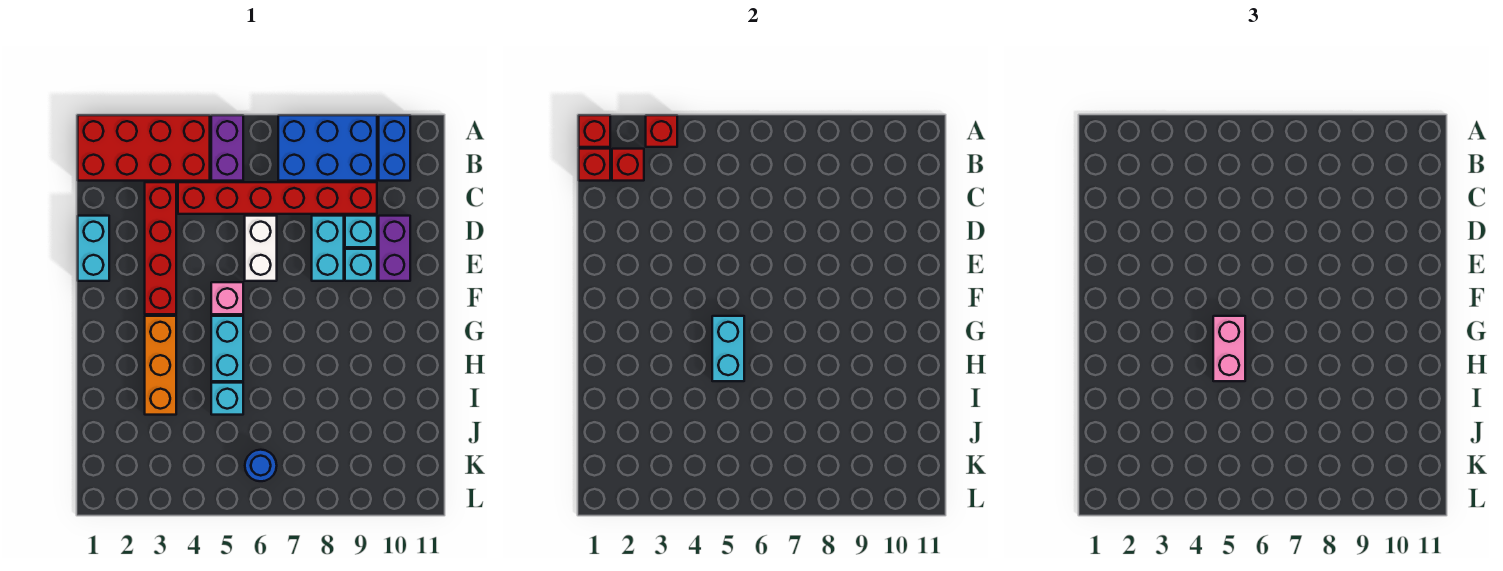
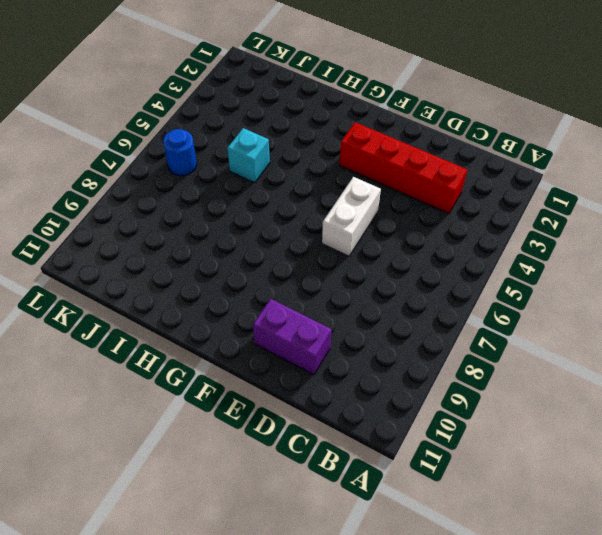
white brick E5:E6 level 1 -> white brick D6:E6 level 1
none -> red brick A1:B4 level 1
none -> purple brick A5:B5 level 1
none -> blue brick A7:B9 level 1

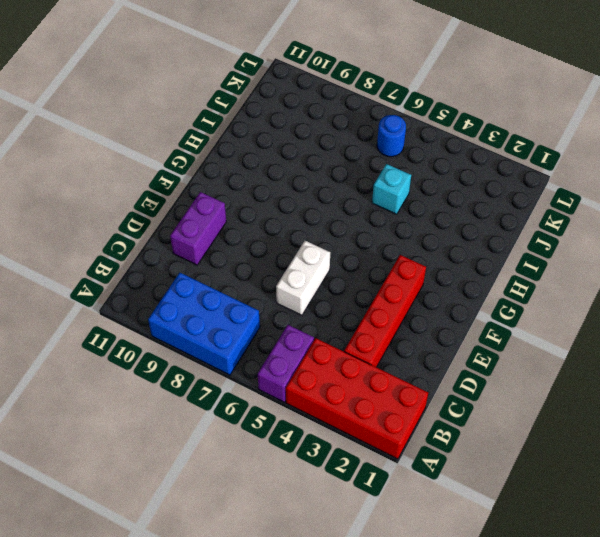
none -> blue brick A10:B10 level 1
none -> red brick C4:C9 level 1
none -> cyan brick D1:E1 level 1

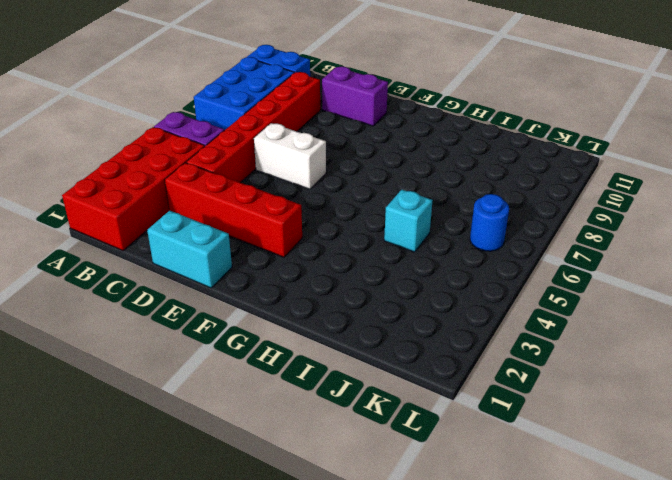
none -> cyan brick D8:E8 level 1
none -> cyan brick D9 level 1
none -> cyan brick E9 level 1

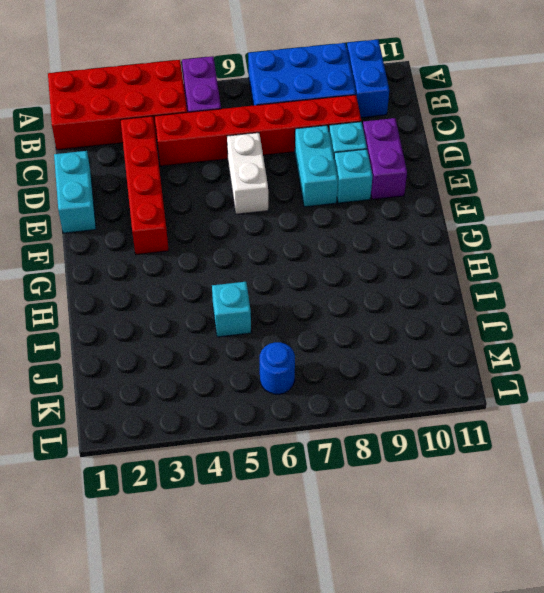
none -> pink brick F5 level 1
none -> orange brick G3:I3 level 1
none -> cyan brick G5:H5 level 1

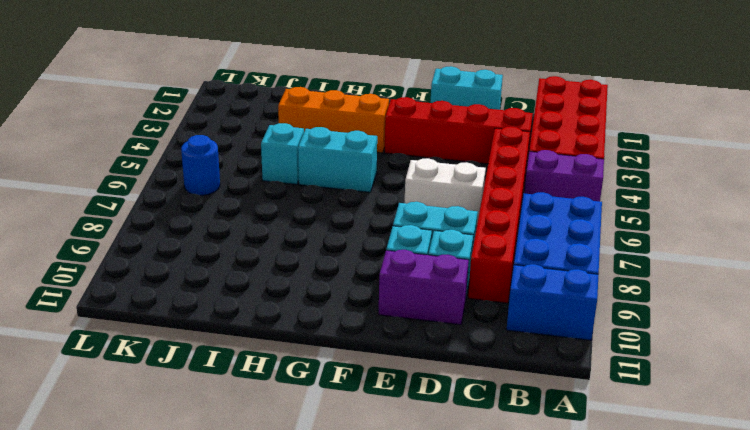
none -> pink brick F5 level 1
none -> red brick A1 level 2
none -> red brick A3 level 2

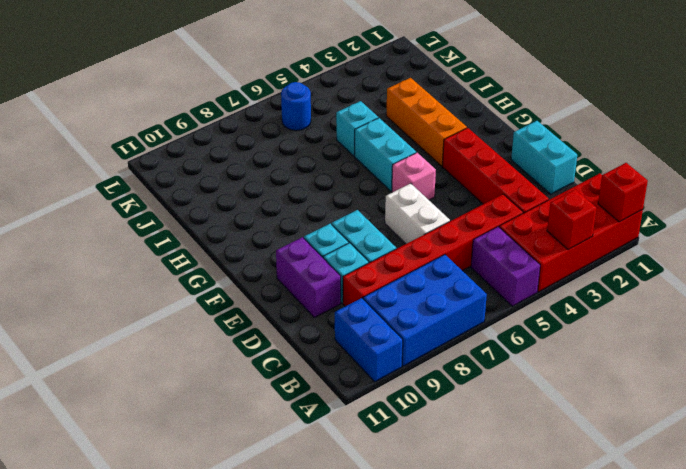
none -> red brick B1 level 2
none -> red brick B2 level 2
none -> cyan brick G5:H5 level 2

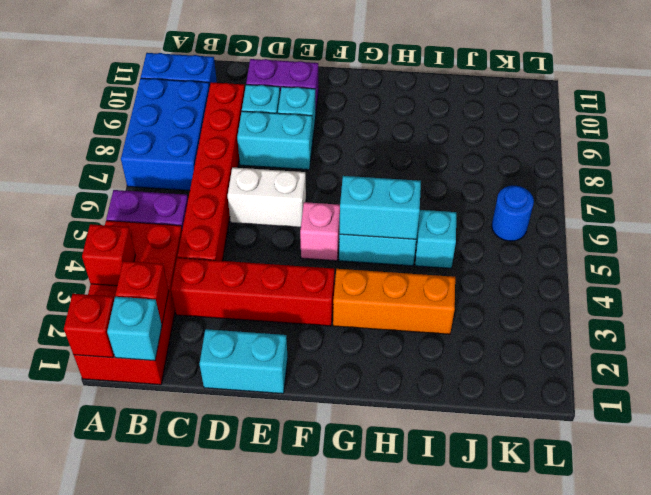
cyan brick B1 level 2 -> red brick B1 level 2
none -> pink brick G5:H5 level 3

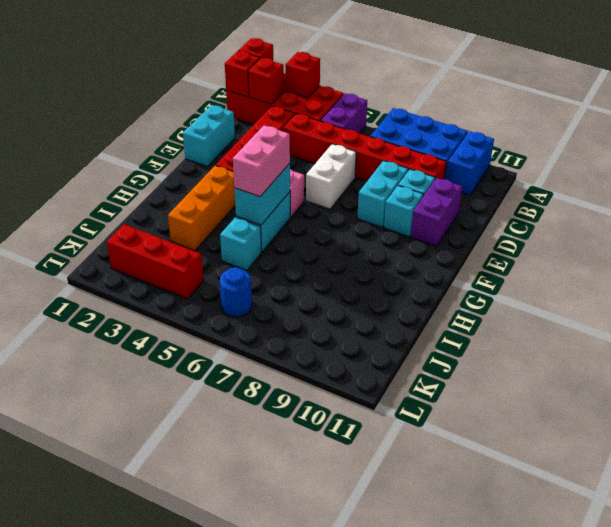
red brick K2:K4 level 1 -> none

